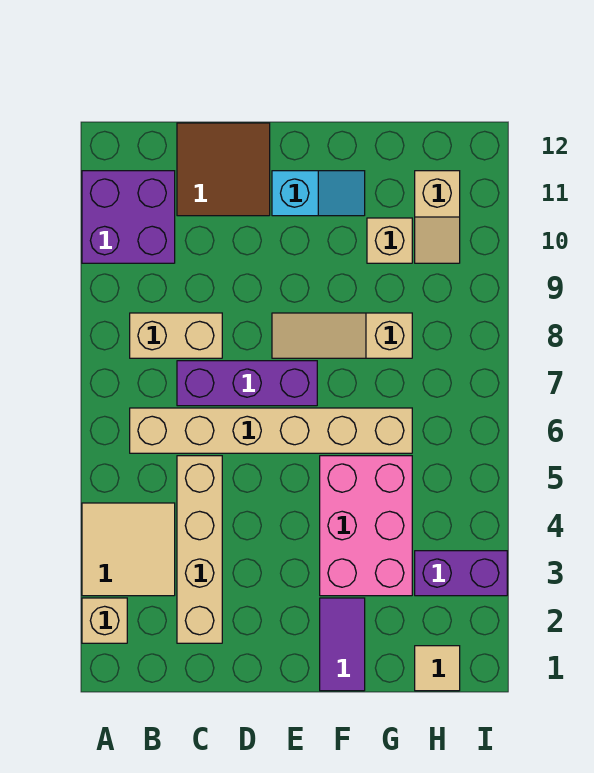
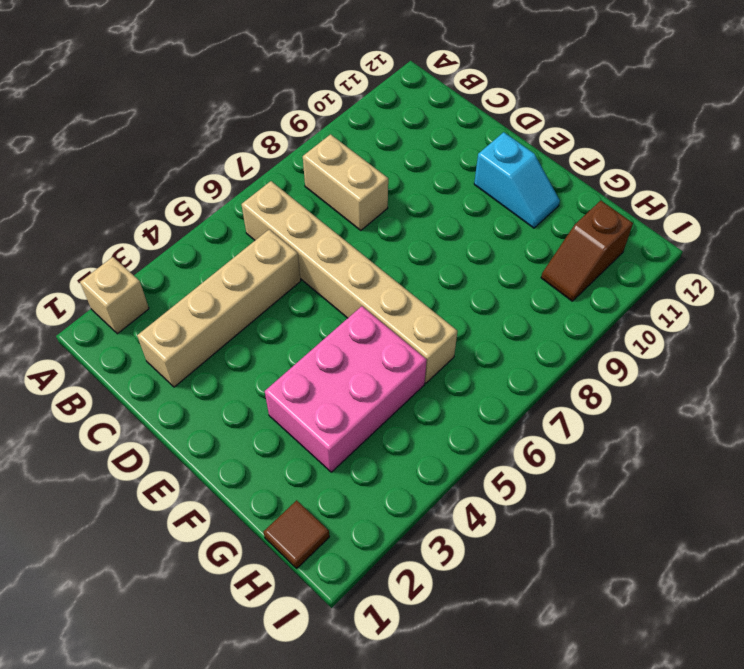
brown tile H1 level 1 -> tan tile H1 level 1
brown slope H10:H11 level 1 top 11 -> tan slope H10:H11 level 1 top 11
none -> tan tile A3:B4 level 1
none -> purple brick A10:B11 level 1
none -> purple brick C7:E7 level 1

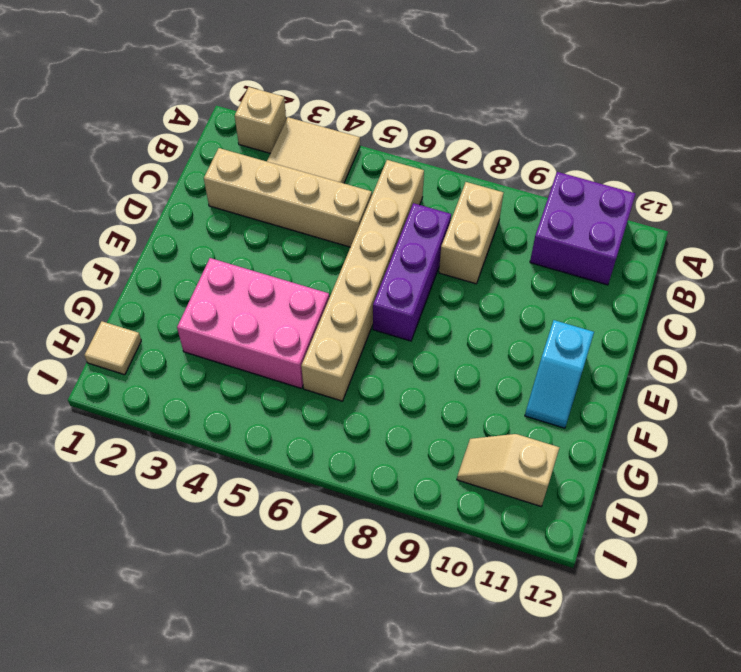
none -> brown tile C11:D12 level 1
none -> tan slope E8:G8 level 1 top G
none -> purple tile F1:F2 level 1

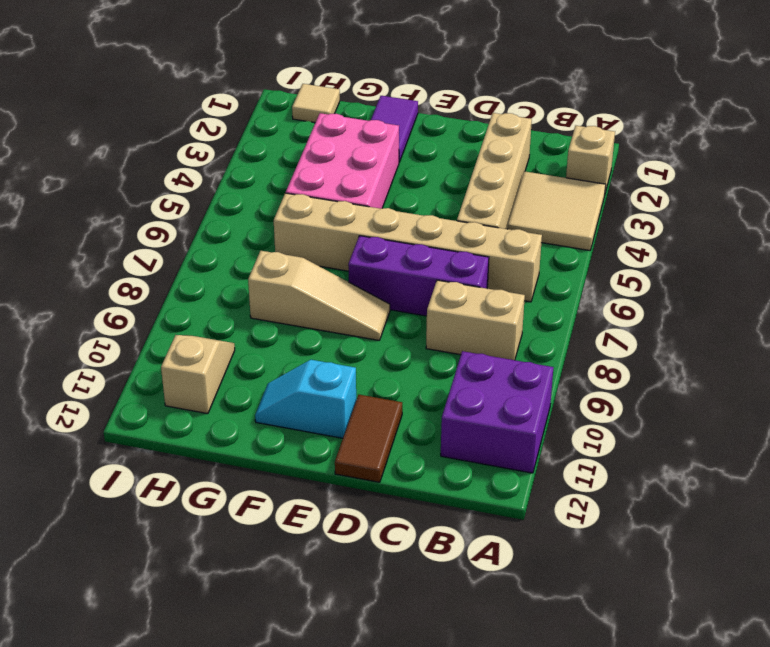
brown tile D11:D12 level 1 -> brown tile C11:D12 level 1
none -> tan brick G10 level 1
none -> purple brick H3:I3 level 1

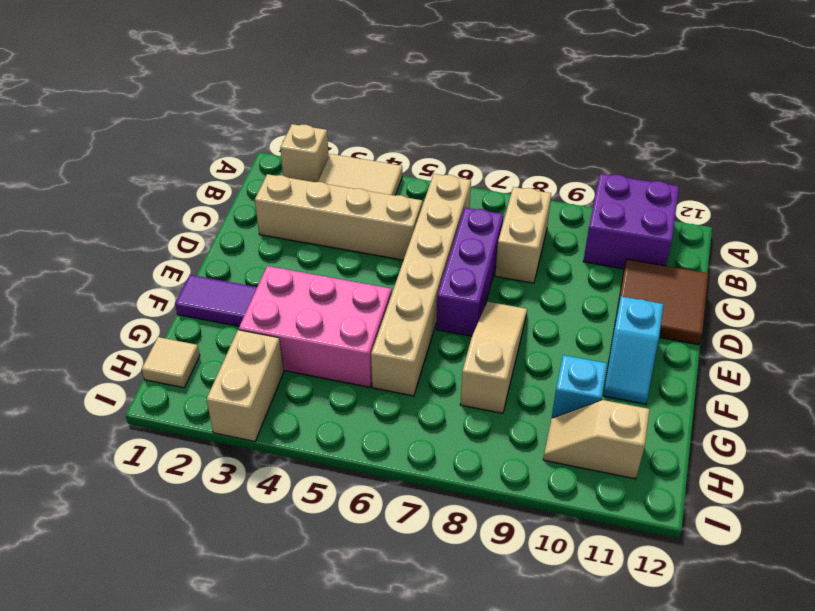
cyan brick G10 level 1 -> tan brick G10 level 1
tan brick H3:I3 level 1 -> purple brick H3:I3 level 1

